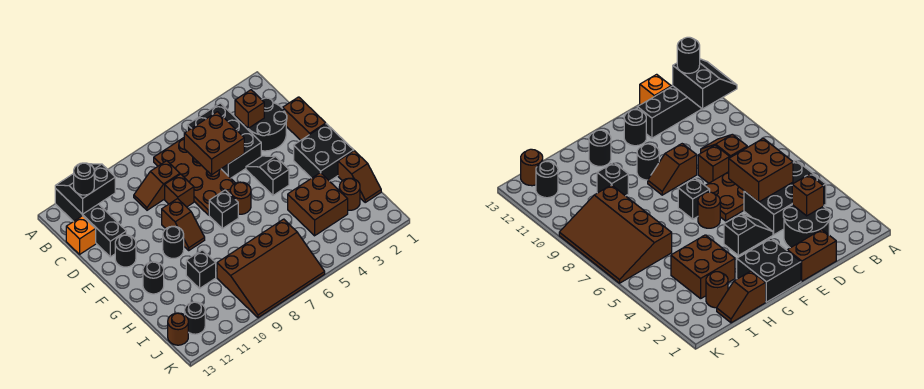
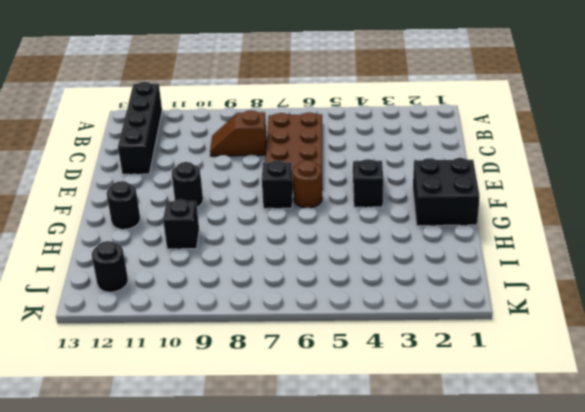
none -> black brick B4:D5 level 1
none -> black round brick C2:D3 level 1
none -> orange brick C13 level 1

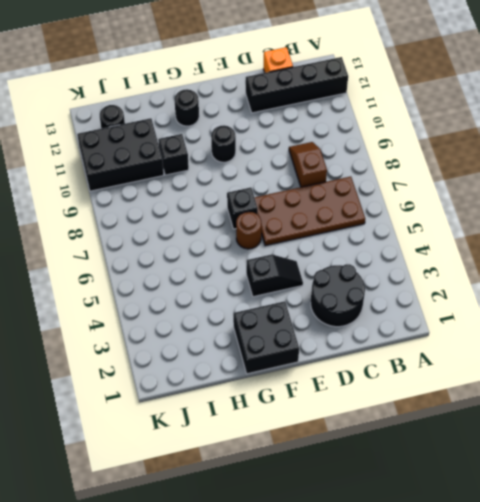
black brick I10:K11 level 1 -> black brick B4:D5 level 1
none -> brown brick D1:E1 level 1
none -> brown brick D8 level 1
none -> brown slope E9:F9 level 1 top E

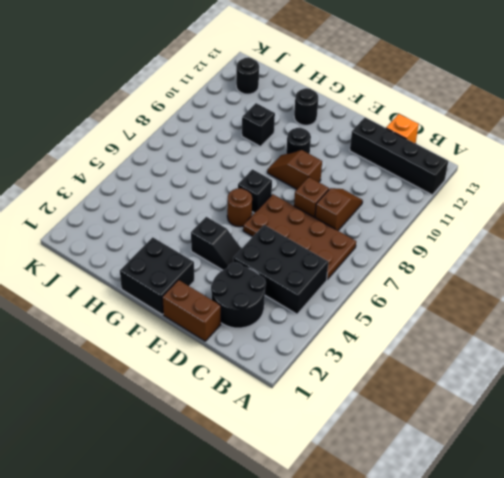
none -> black round brick E12 level 1
none -> brown slope H1:I1 level 1 top H
none -> brown brick H3:I4 level 1

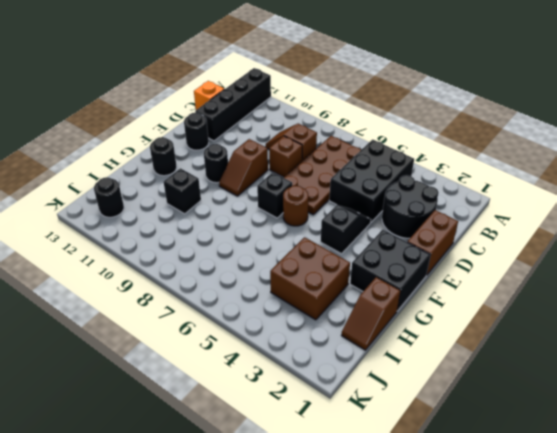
none -> brown round brick I2 level 1
none -> brown slope I6:K9 level 1 top I
none -> brown round brick J13 level 1

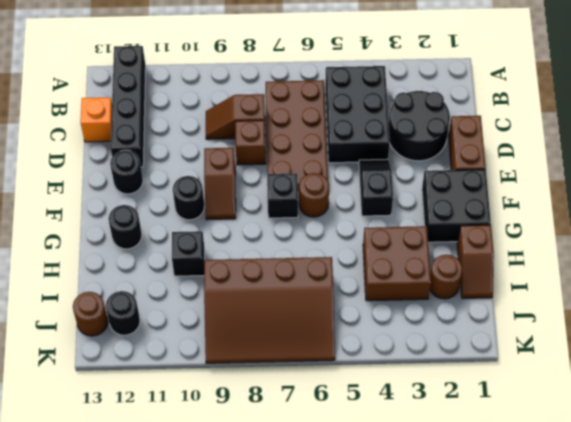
none -> black slope A11:B12 level 2 top B
none -> brown brick C3 level 2
none -> brown brick C5:D6 level 2

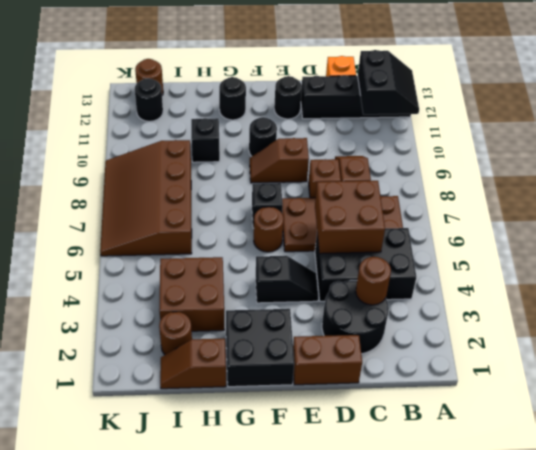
brown round brick C3 level 2 -> brown brick C3 level 2
none -> black round brick B12 level 3

